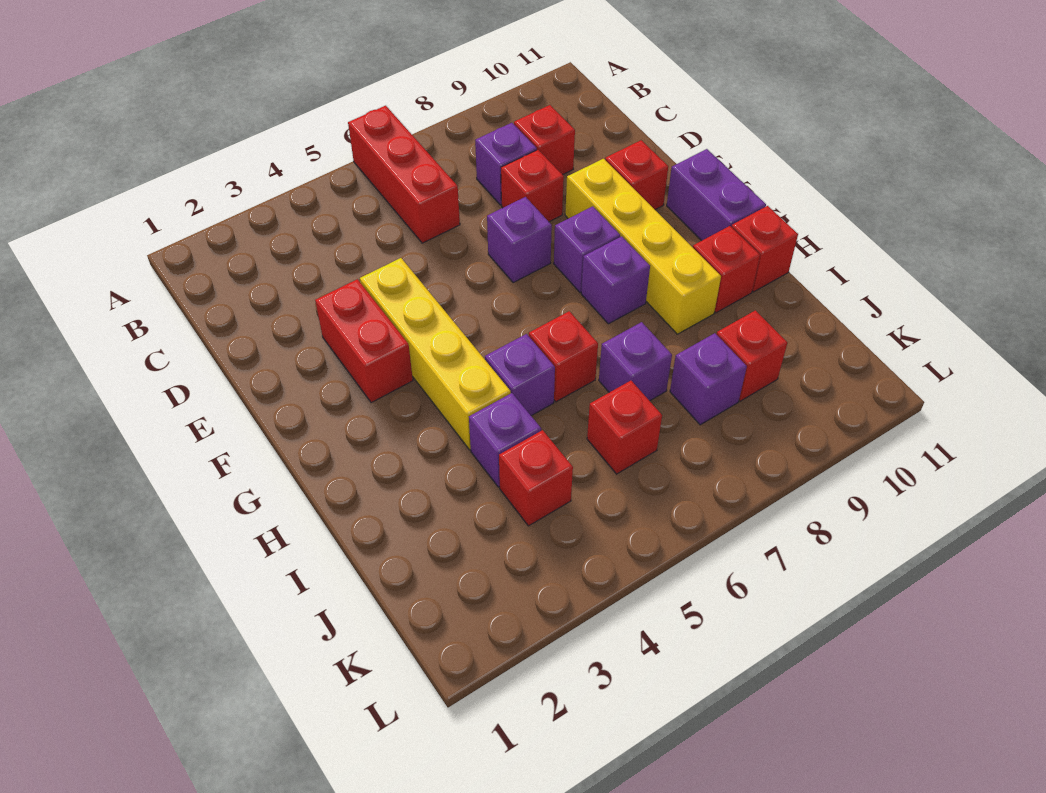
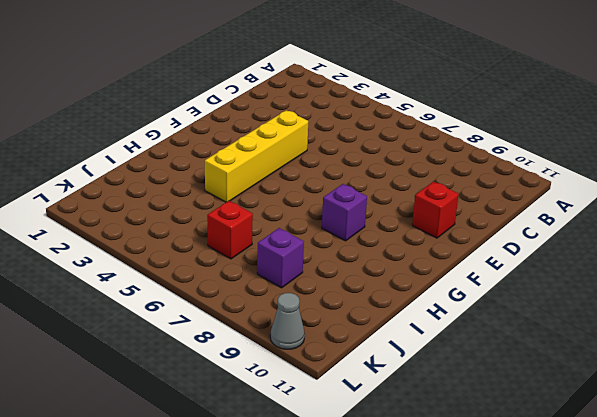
grey cone L10 level 1 -> none
none -> red brick A6:C6 level 1
none -> purple brick C8 level 1
none -> red brick C9 level 1

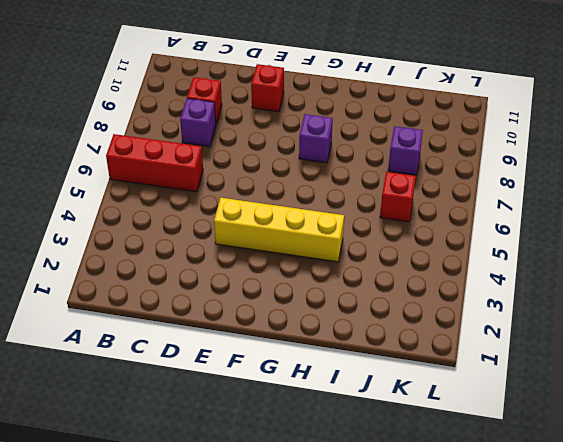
none -> red brick D8 level 1
none -> red brick E3:F3 level 1
none -> purple brick E7 level 1

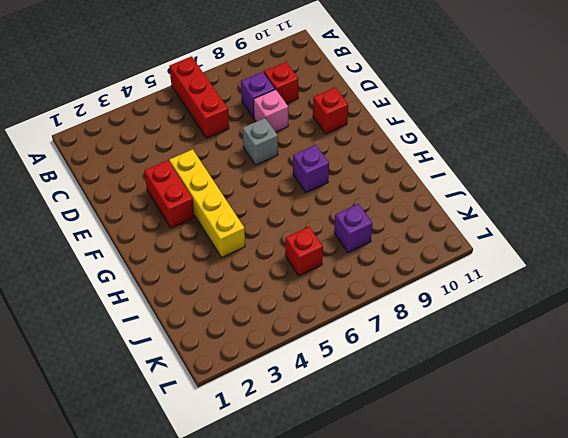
pink brick D8 level 1 -> red brick D8 level 1
grey brick E7 level 1 -> purple brick E7 level 1
none -> yellow brick E9:H9 level 1
none -> purple brick F8 level 1
none -> purple brick F11:G11 level 1

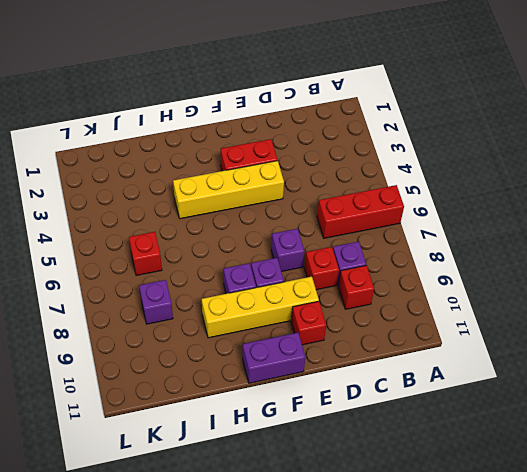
none -> purple brick H5 level 1
none -> red brick H6 level 1
none -> red brick H10 level 1

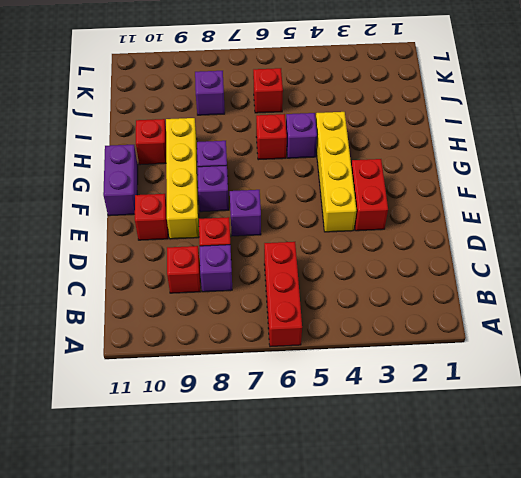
none -> red brick H11 level 1
none -> purple brick I4 level 1
none -> purple brick I7 level 1

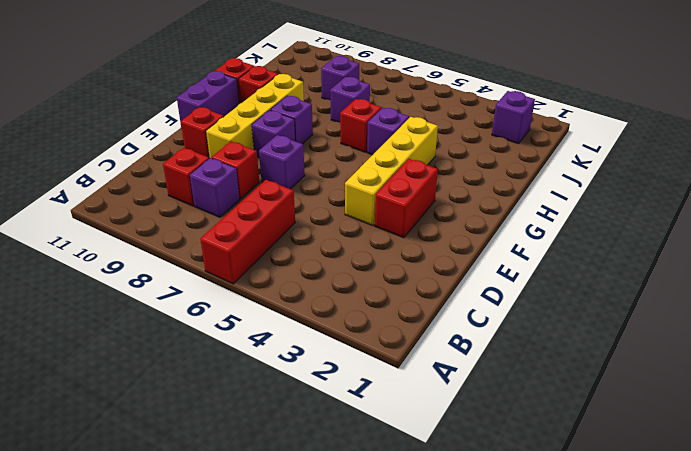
purple brick K2 level 1 -> purple brick I4 level 1
none -> red brick J4 level 1
none -> red brick J6 level 1
none -> red brick J9 level 1

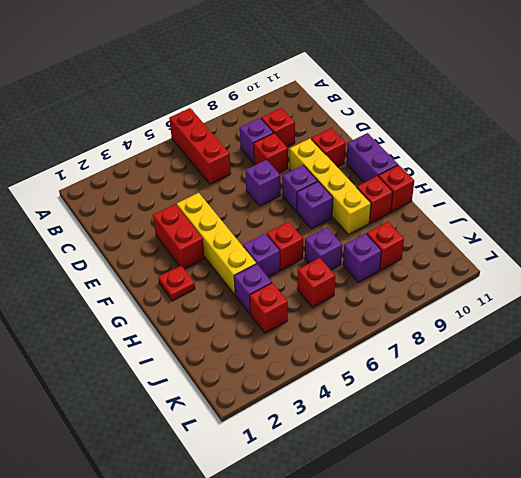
red plate G2 level 1 -> none

